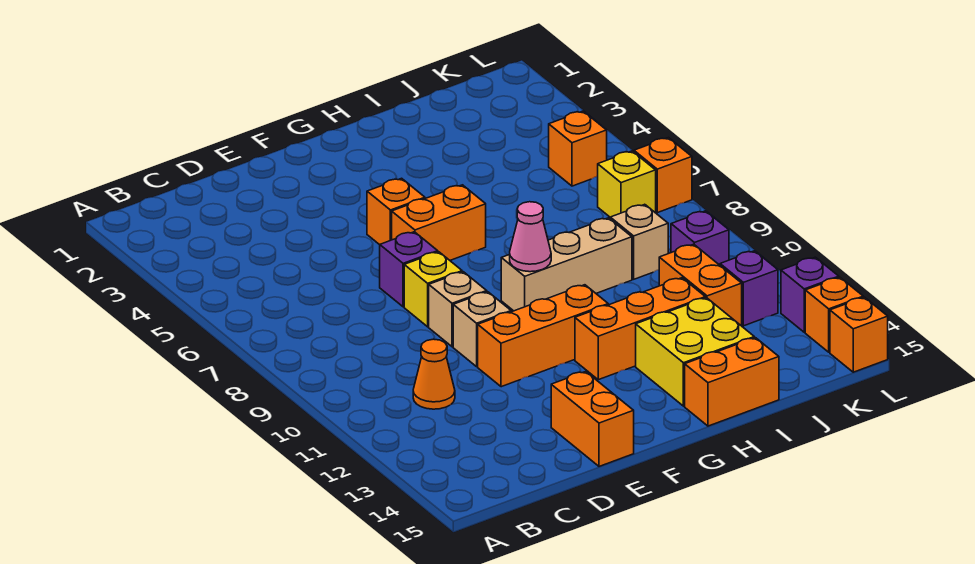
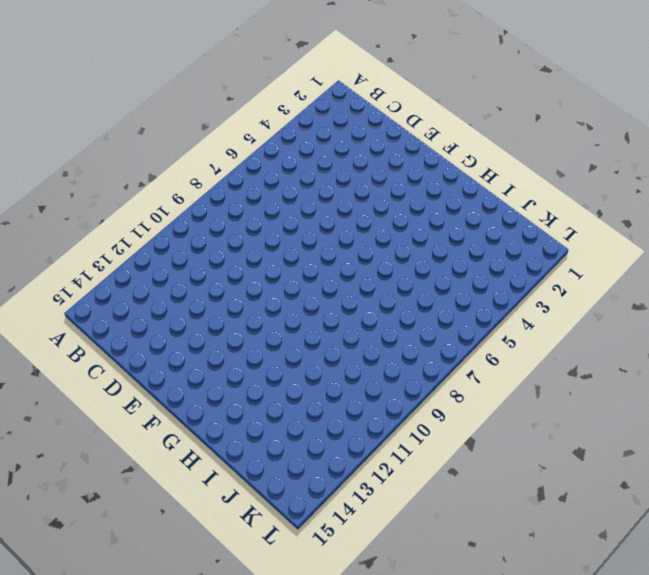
none -> orange cone C11 level 1
none -> purple brick E7 level 1
none -> yellow brick E8 level 1

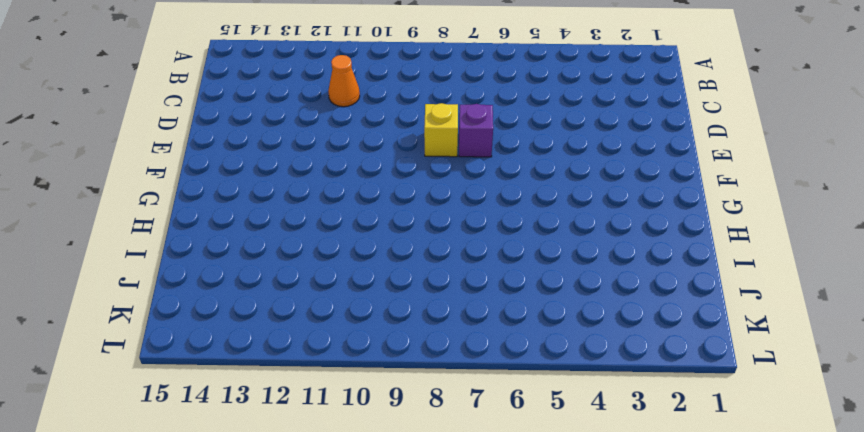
none -> tan brick E9 level 1
none -> tan brick E10 level 1
none -> orange brick E11:G11 level 1

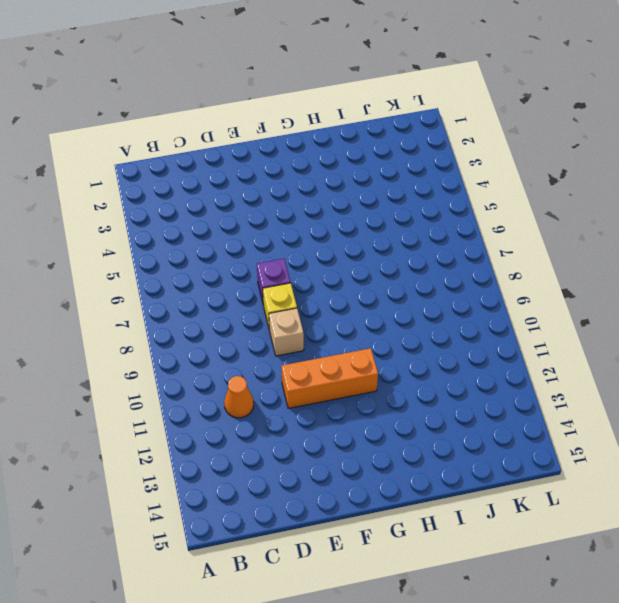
none -> tan brick E10 level 1
none -> orange brick E14:E15 level 1
none -> orange brick F5 level 1

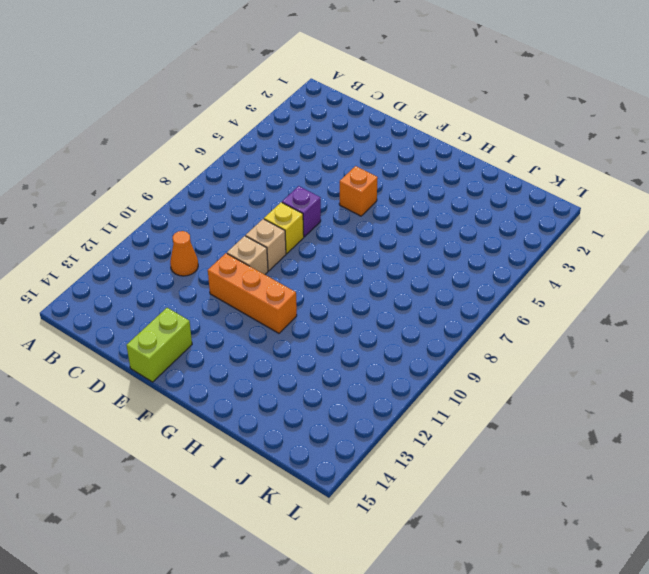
lime brick E14:E15 level 1 -> orange brick E14:E15 level 1
none -> orange brick F6:G6 level 1
none -> tan brick G9:I9 level 1
none -> orange brick G12:I12 level 1

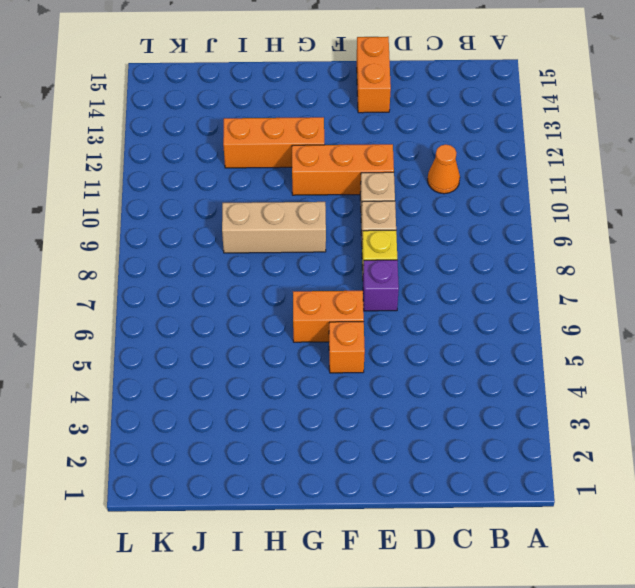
none -> yellow brick H13:I14 level 1
none -> orange brick H15:I15 level 1
none -> tan brick J9 level 1

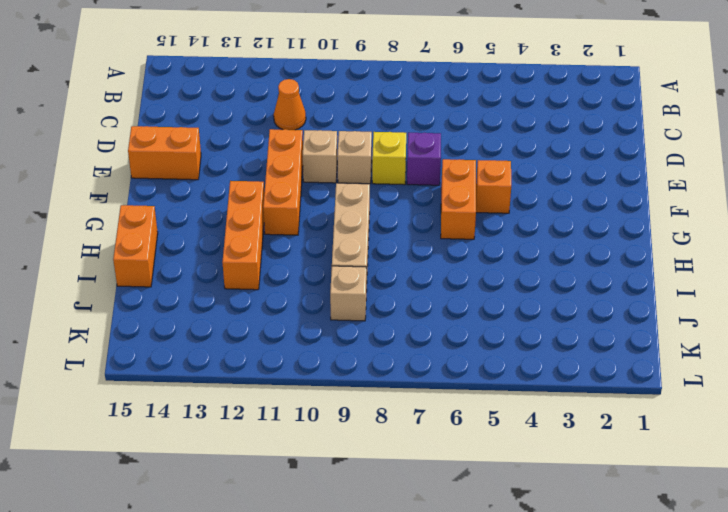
none -> yellow brick H13:I14 level 1
none -> orange brick J11:J12 level 1
none -> orange brick K5 level 1

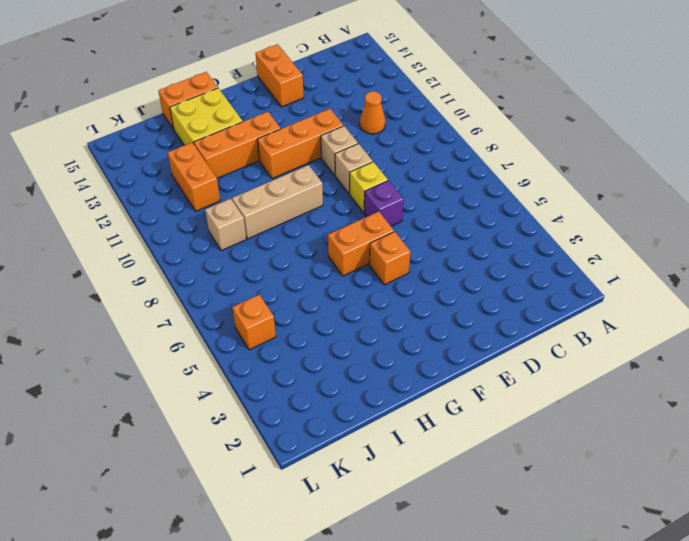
none -> yellow brick K7 level 1
none -> purple brick K10 level 1
none -> purple brick K12 level 1

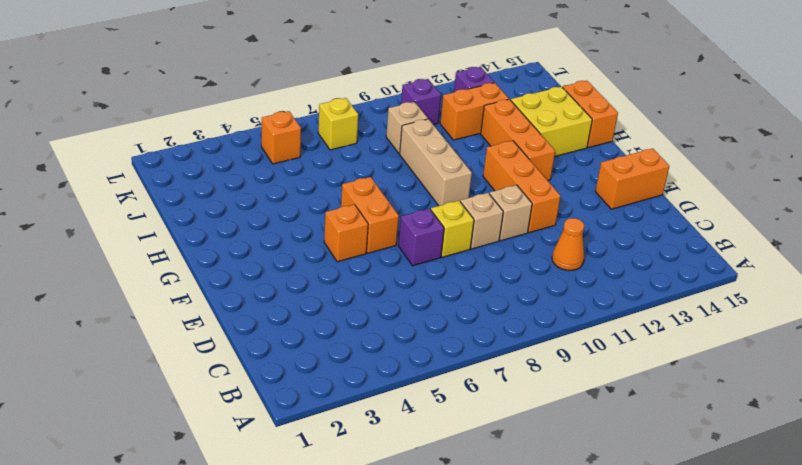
none -> orange brick L7 level 1
none -> purple brick L13 level 1
none -> orange brick L14 level 1

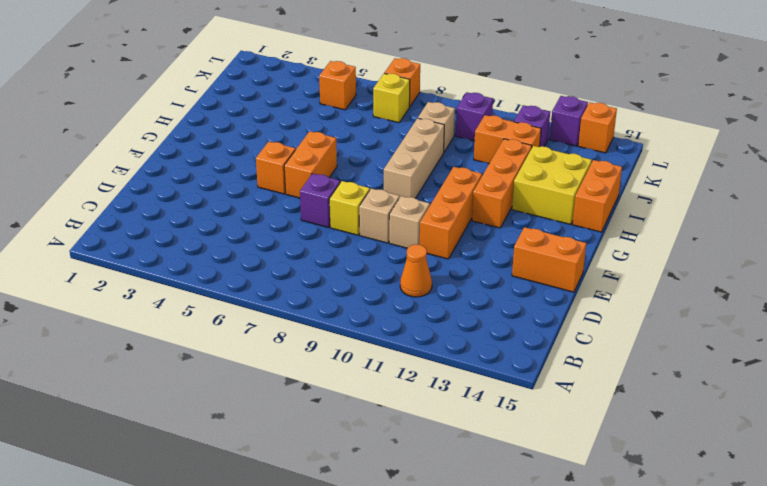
none -> orange brick L15 level 1
none -> pink cone G9 level 2

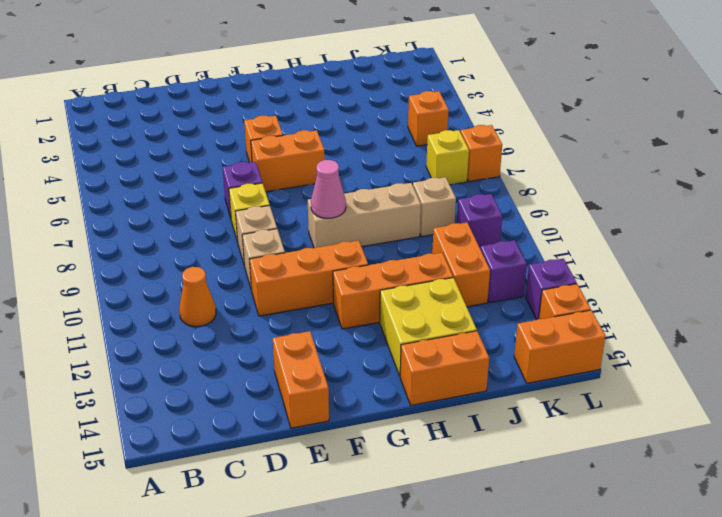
orange brick K15:L15 level 1 -> orange brick L15 level 1

